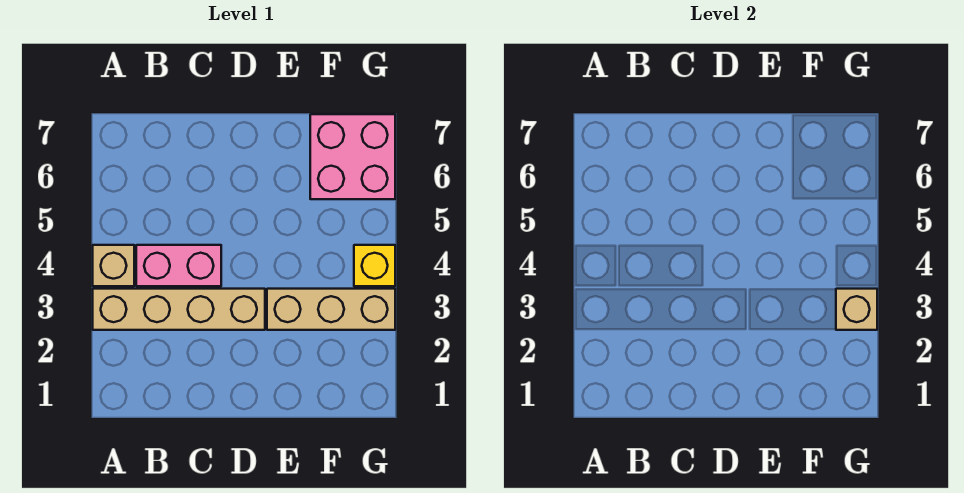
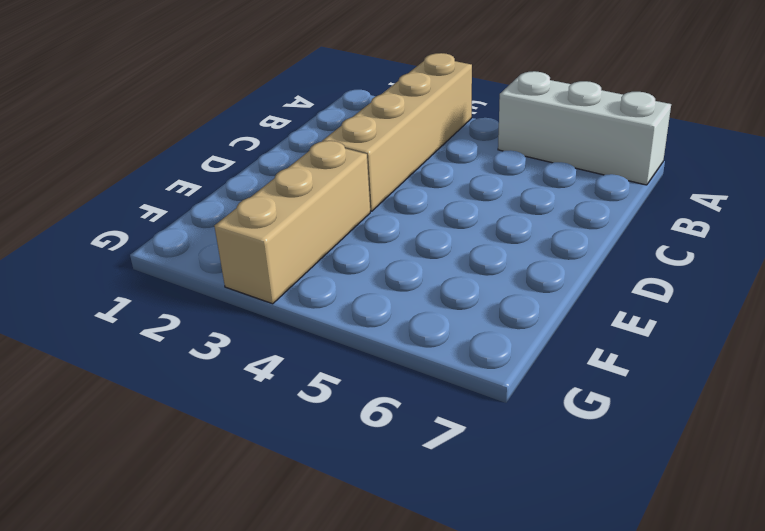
white brick A5:A7 level 1 -> none
none -> tan brick A4 level 1
none -> pink brick B4:C4 level 1

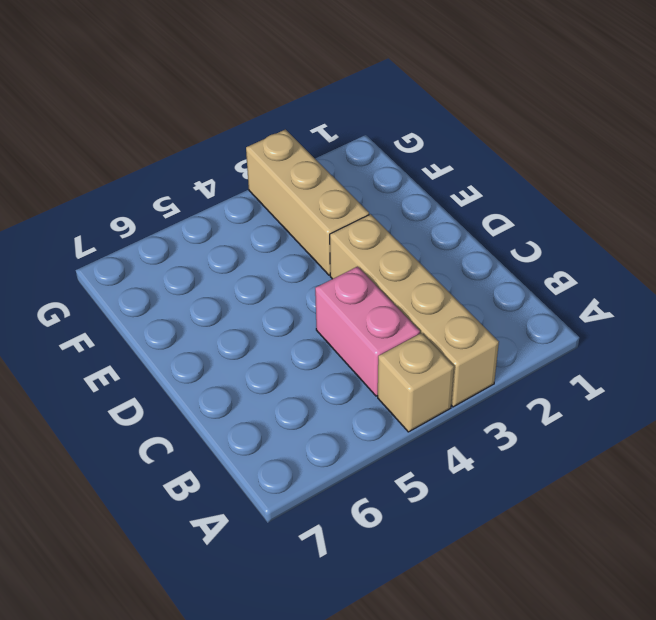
none -> pink brick F6:G7 level 1
none -> yellow brick G4 level 1

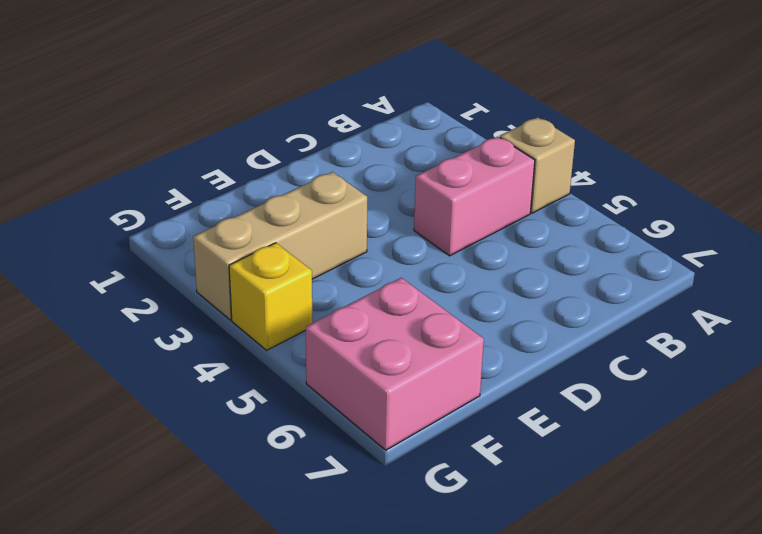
none -> tan brick A3:D3 level 1
none -> tan brick G3 level 2

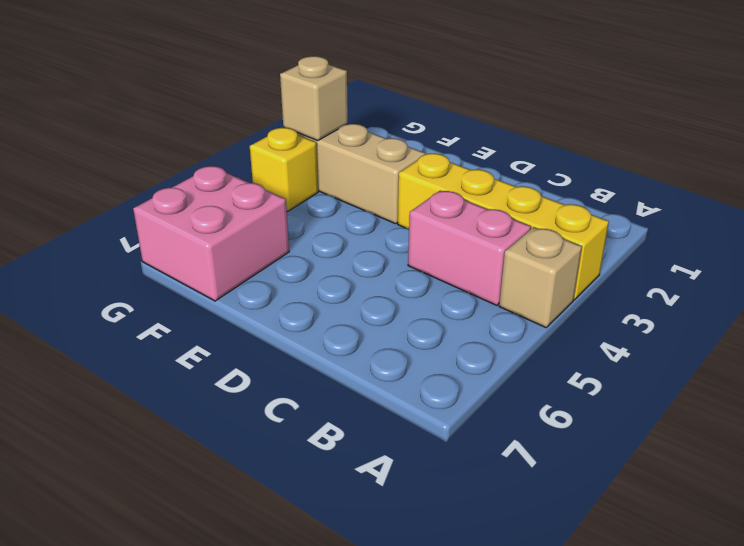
yellow brick A3:D3 level 1 -> tan brick A3:D3 level 1

